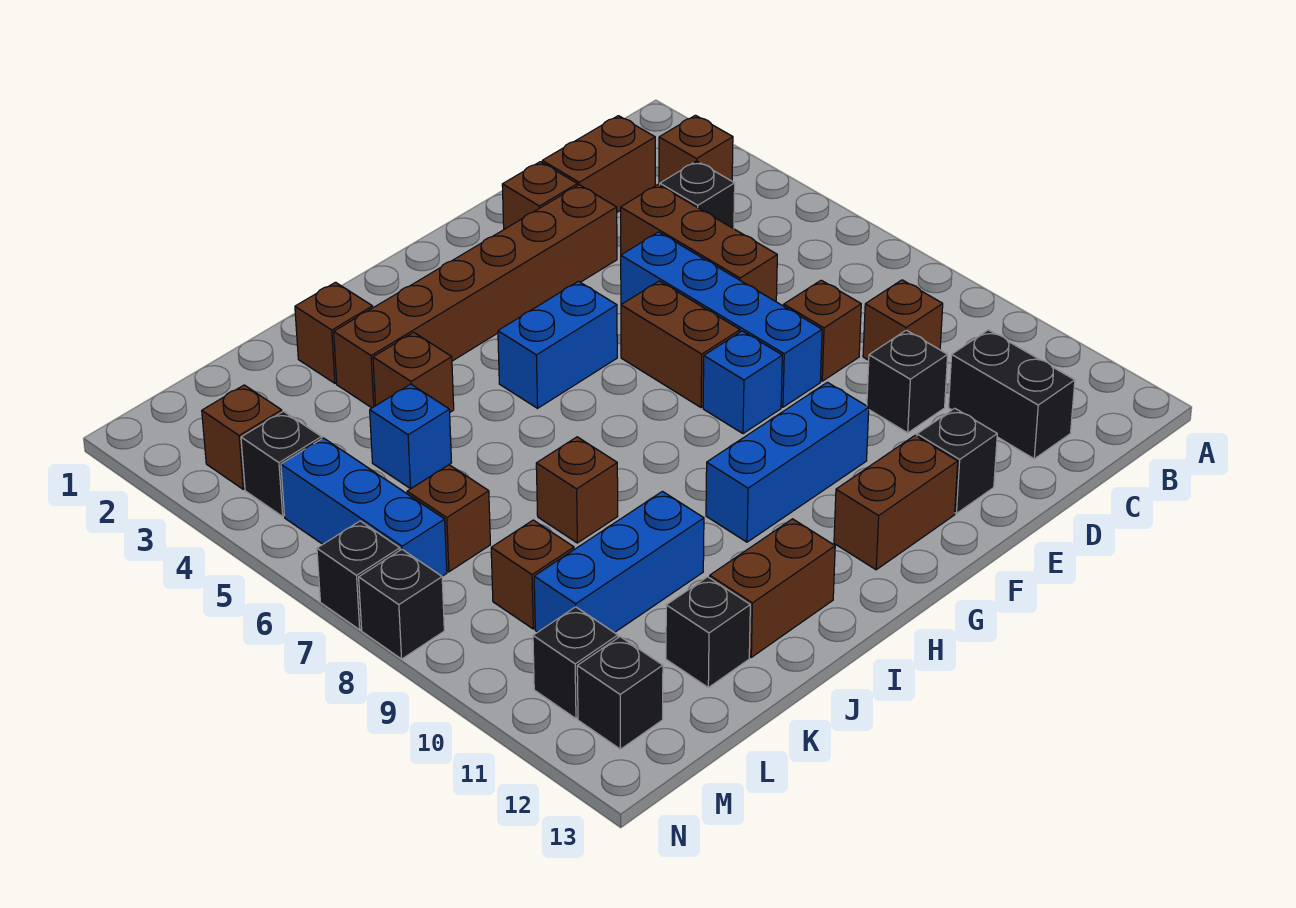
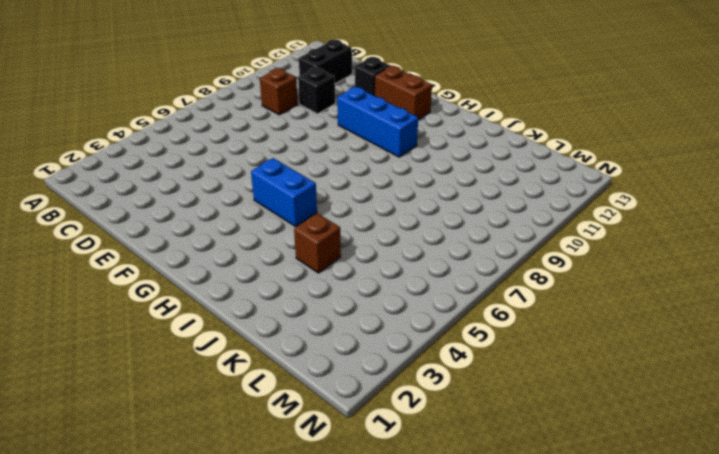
none -> brown brick B3 level 1
none -> brown brick C2:D2 level 1
none -> black brick C4 level 1
none -> brown brick D4:D6 level 1

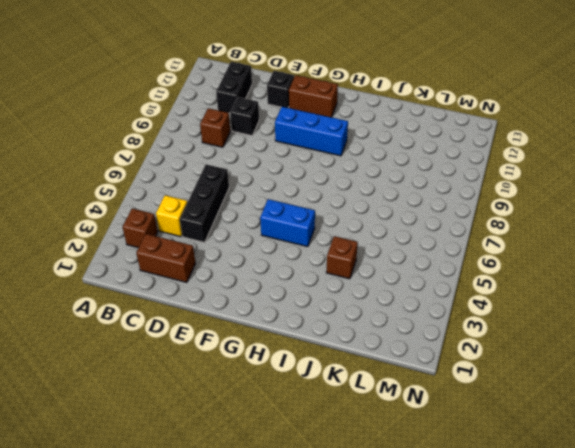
yellow brick C4 level 1 -> black brick C4 level 1
black brick D4:D6 level 1 -> brown brick D4:D6 level 1
none -> brown brick D8 level 1
none -> brown brick E2 level 1
none -> brown brick E3:J3 level 1
none -> blue brick E5:E8 level 1

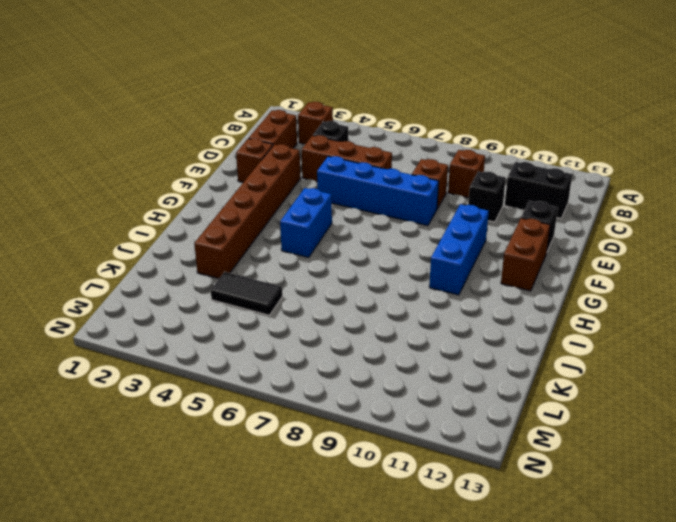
black tile K4:K5 level 1 -> blue brick K5 level 1
none -> brown brick F6:F7 level 1
none -> blue brick F8 level 1
none -> brown brick I12:J12 level 1
none -> brown brick J2 level 1

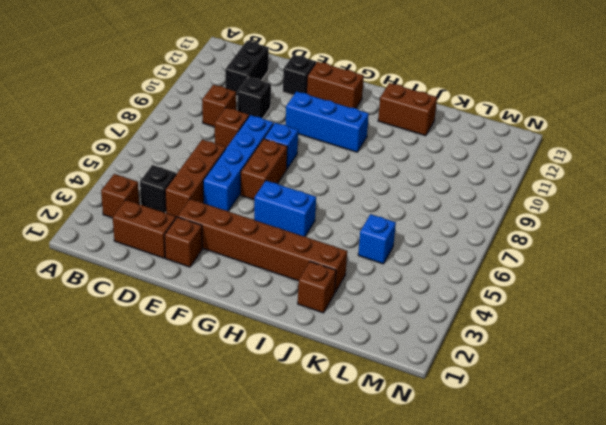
none -> brown brick J4 level 1
none -> brown brick J8 level 1
none -> blue brick J10:L10 level 1
none -> black brick K12 level 1

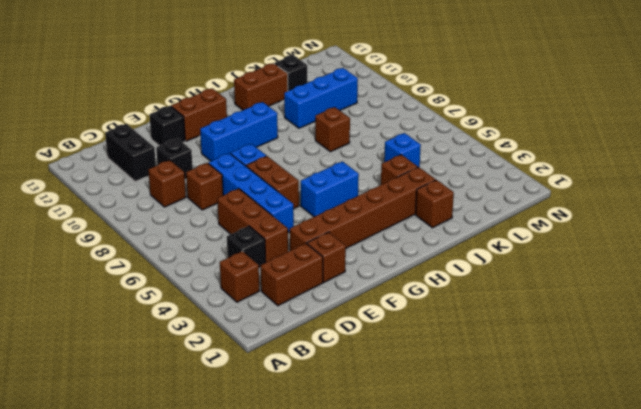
none -> brown brick L7 level 1
none -> brown brick L9 level 1
none -> brown brick M3 level 1
none -> black brick M4 level 1

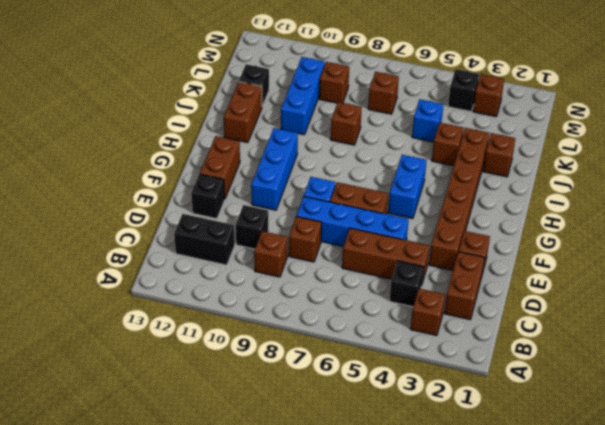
none -> blue brick M5:M7 level 1
none -> black brick M11 level 1
none -> black brick M12 level 1
none -> black brick N7 level 1

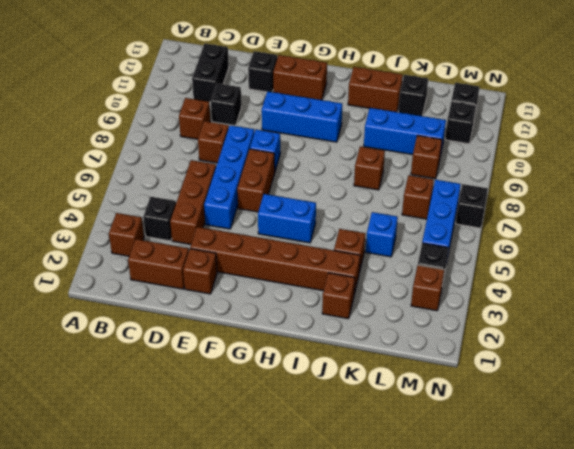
none -> black brick N8 level 1

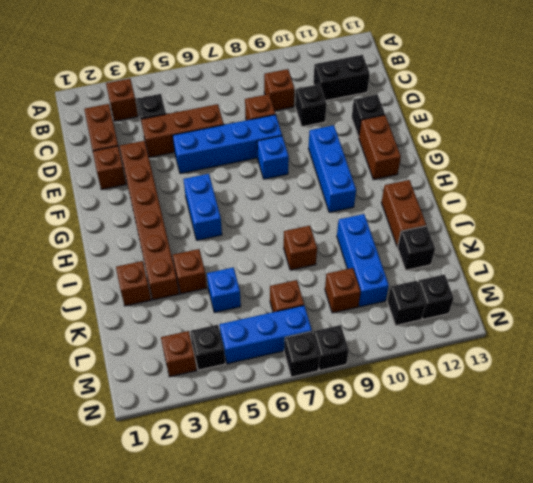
none -> brown brick F6:F7 level 1

